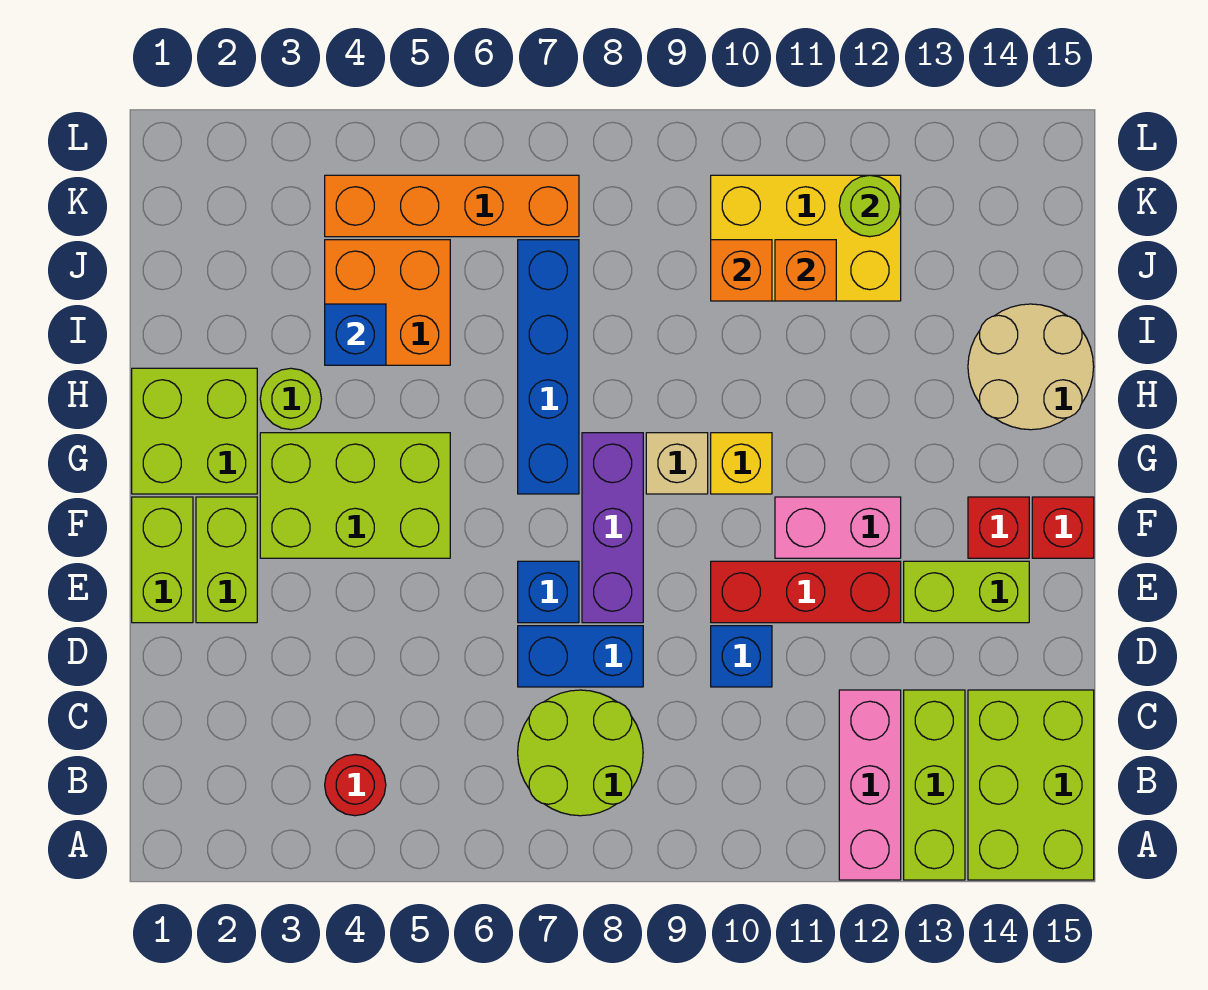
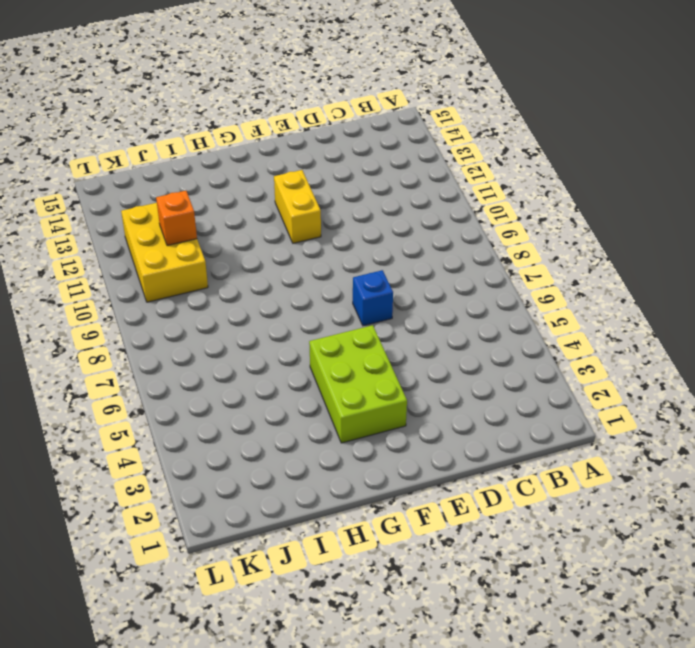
yellow brick F11:F12 level 1 -> pink brick F11:F12 level 1
none -> pink brick A12:C12 level 1
none -> lime brick A13:C13 level 1
none -> lime brick A14:C15 level 1
none -> red round brick B4 level 1

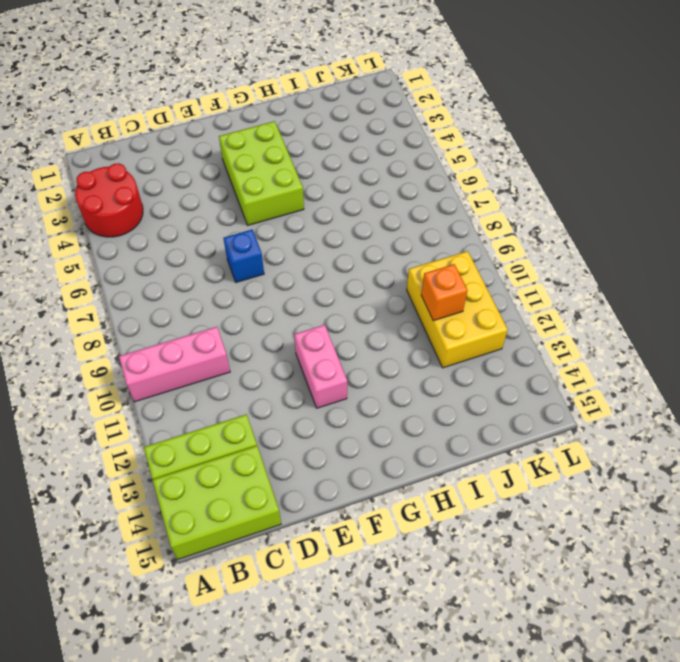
red round brick A3:B4 level 1 -> red round brick B4 level 1
pink brick A10:C10 level 1 -> pink brick A12:C12 level 1
none -> lime round brick B7:C8 level 1
none -> blue brick D7:D8 level 1
none -> blue brick D10 level 1
none -> lime brick E1:F1 level 1

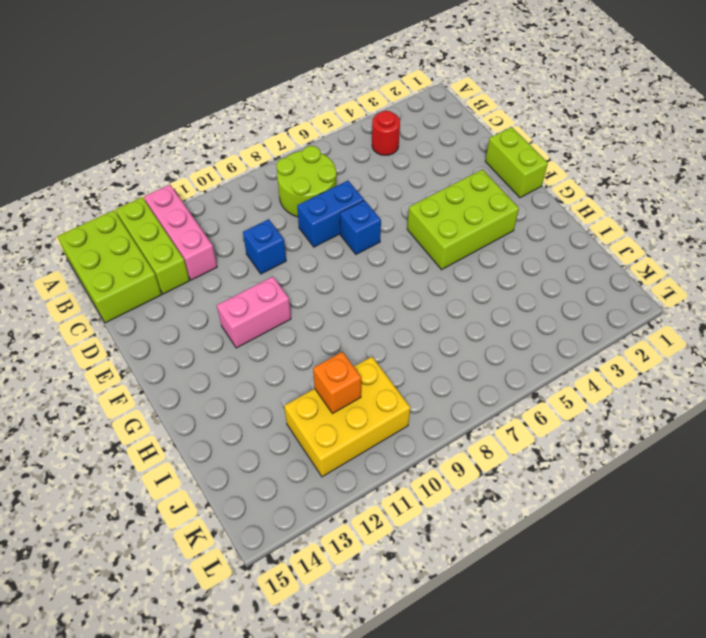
none -> lime brick E2:F2 level 1
none -> purple brick E8:G8 level 1
none -> red brick E10:E12 level 1
none -> lime brick E13:E14 level 1

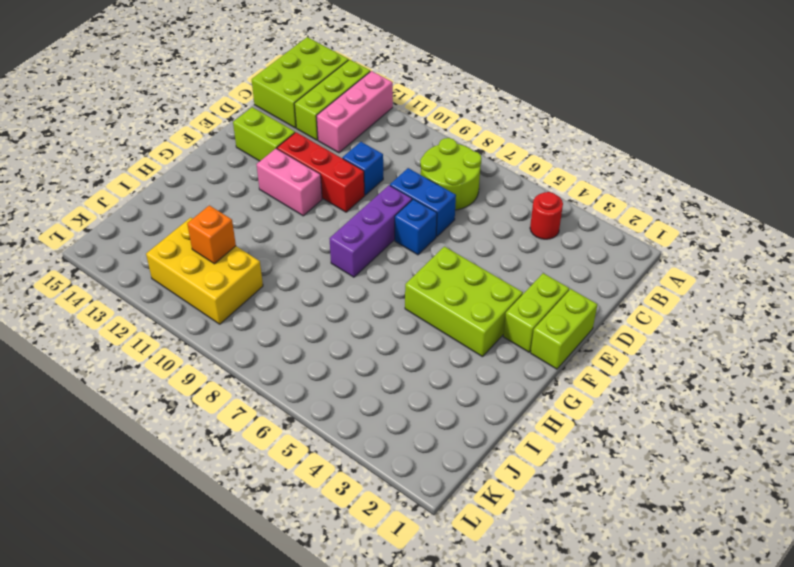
none -> red brick F14 level 1
none -> red brick F15 level 1
none -> lime brick G1:H2 level 1
none -> blue brick G7:J7 level 1

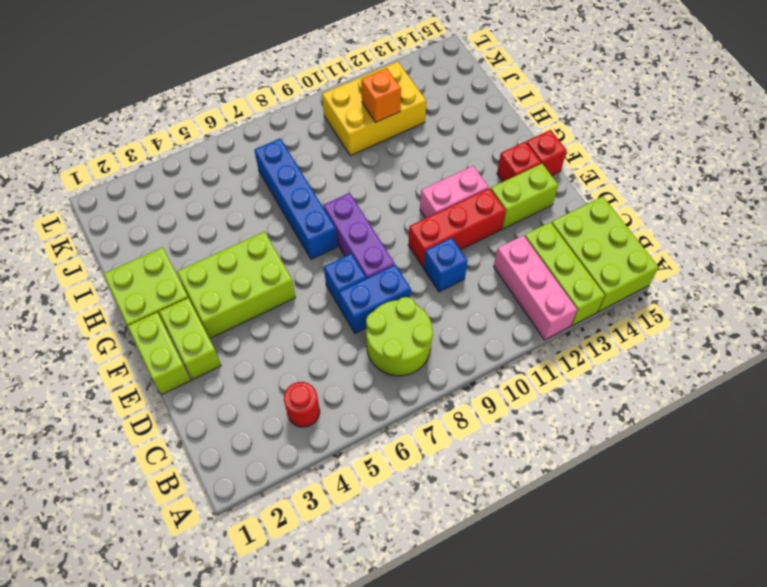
none -> tan brick G9 level 1
none -> yellow brick G10 level 1
none -> lime round brick H3 level 1
none -> tan round brick H14:I15 level 1

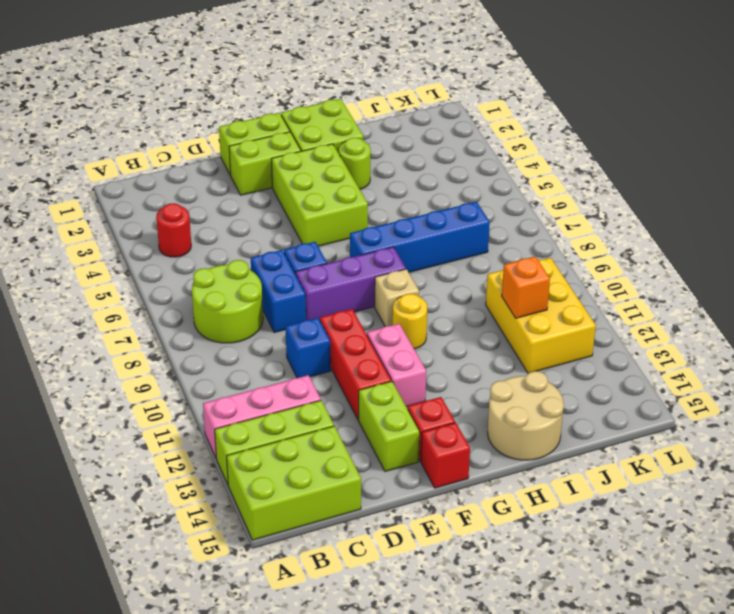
yellow round brick G10 level 1 -> yellow brick G10 level 1
none -> orange brick I4:J5 level 1
none -> orange brick K4:K7 level 1
none -> blue brick I4 level 2
none -> orange brick J10 level 2

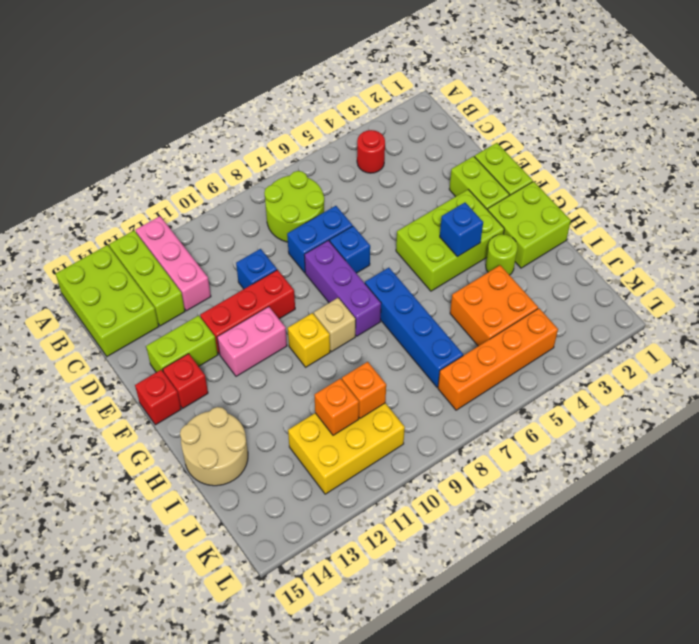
blue brick G4 level 2 -> blue brick I4 level 2
none -> lime round brick K12 level 2

